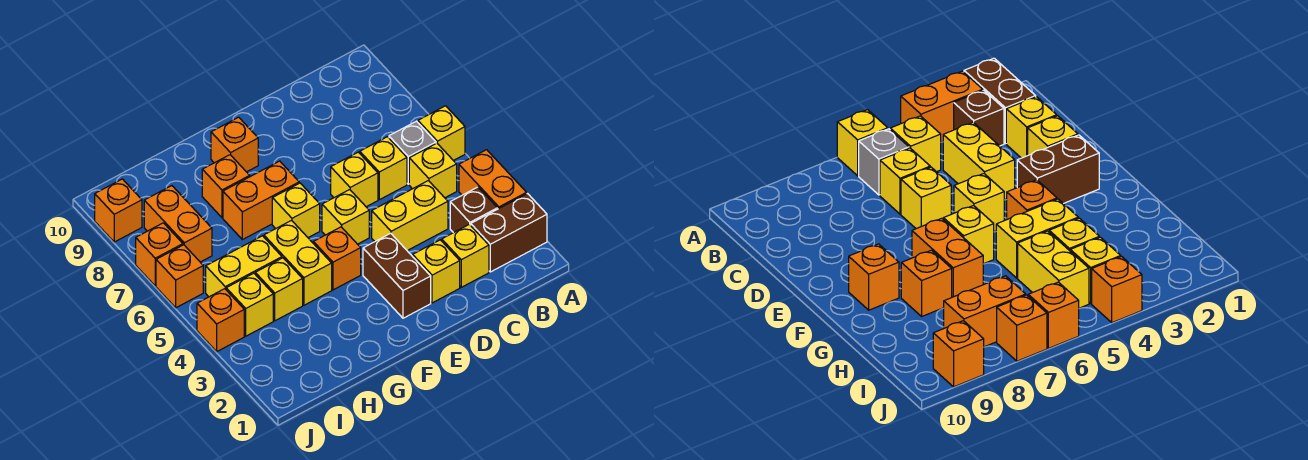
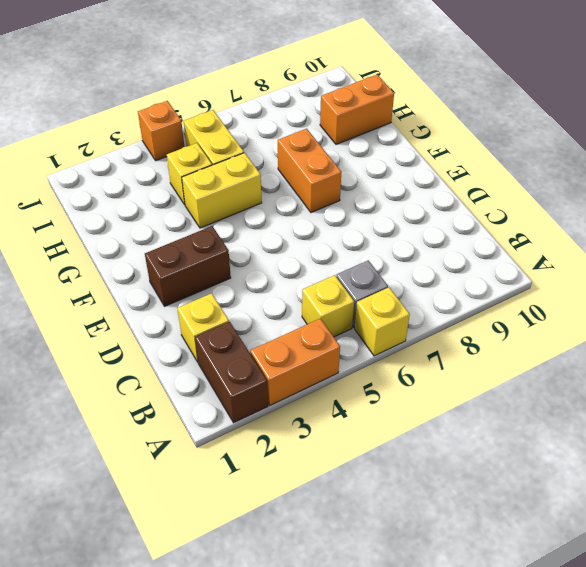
orange brick H9:H10 level 1 -> orange brick I7:I8 level 1
none -> brown brick B3 level 1
none -> yellow brick C4:D4 level 1
none -> yellow brick C6 level 1

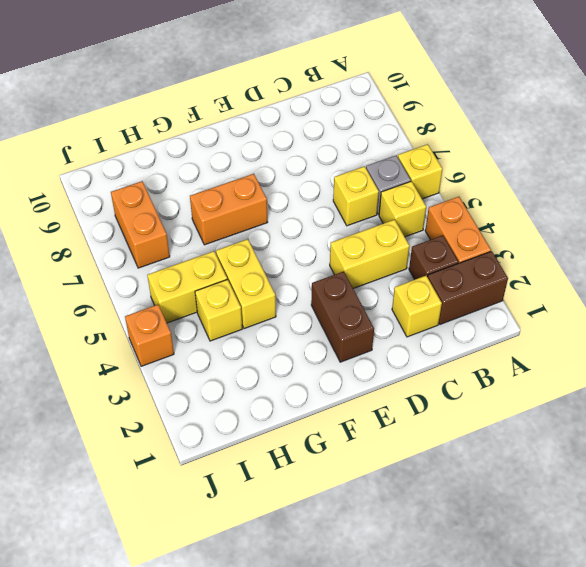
none -> yellow brick D2 level 1
none -> yellow brick D6 level 1
none -> yellow brick E5 level 1

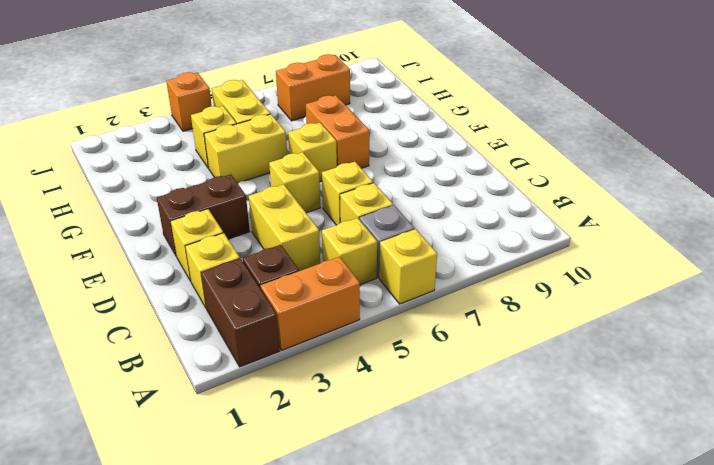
none -> orange brick F4 level 1
none -> orange brick F9 level 1
none -> orange brick G8 level 1

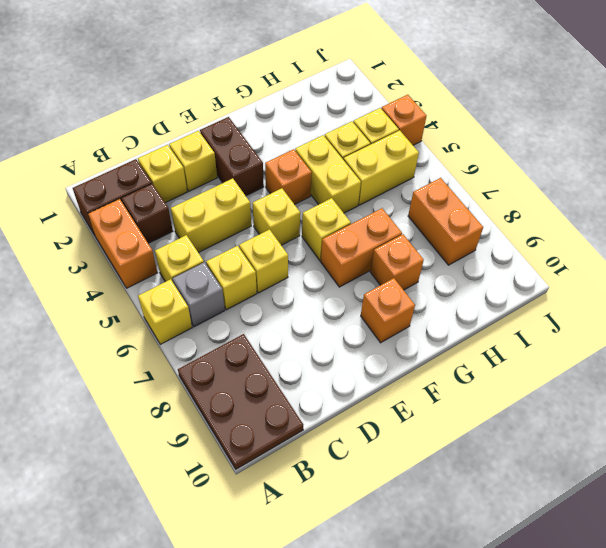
brown plate A8:B10 level 1 -> none
none -> orange brick J6 level 1
none -> orange brick J7 level 1
none -> orange brick J9 level 1

